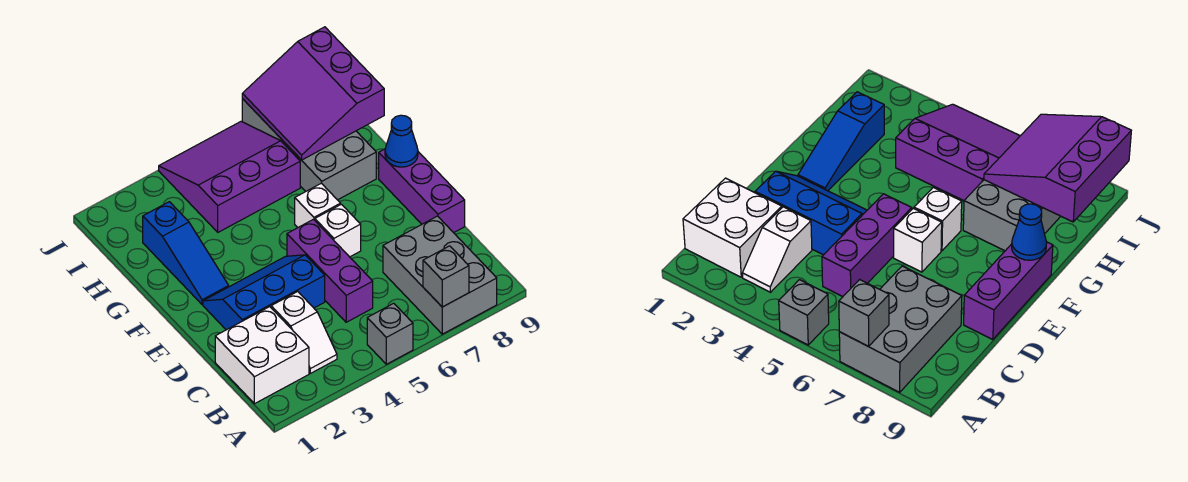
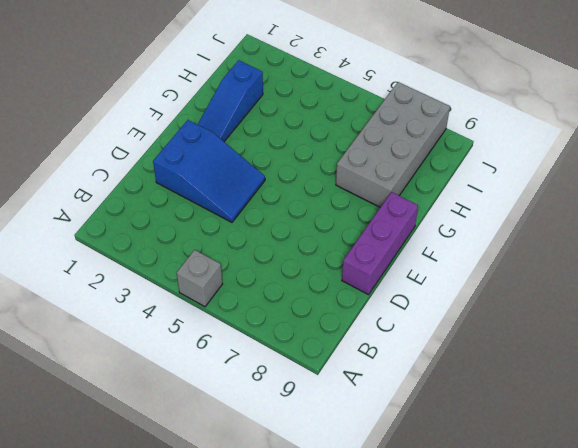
blue slope D2:E4 level 1 top 2 -> blue slope D2:E4 level 1 top D
none -> grey brick A7:C8 level 1
none -> white brick B1:C2 level 1
none -> white slope B3:C3 level 1 top C

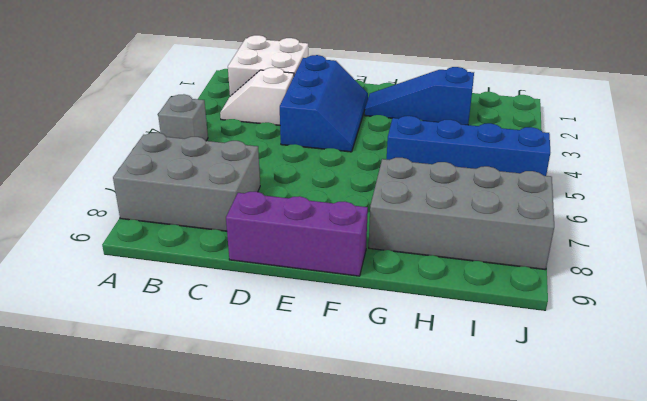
blue brick G5:J5 level 1 -> purple slope H4:J6 level 1 top H
none -> purple brick C5:E5 level 1
none -> white brick E6 level 1
none -> white brick F6 level 1

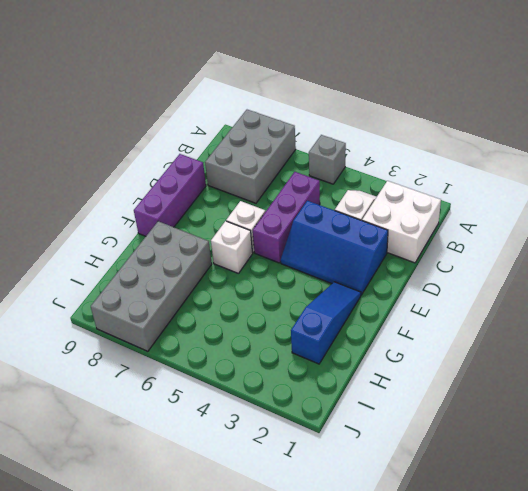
none -> purple slope H4:J6 level 1 top H
none -> grey brick A7 level 2
none -> blue cone F9 level 2

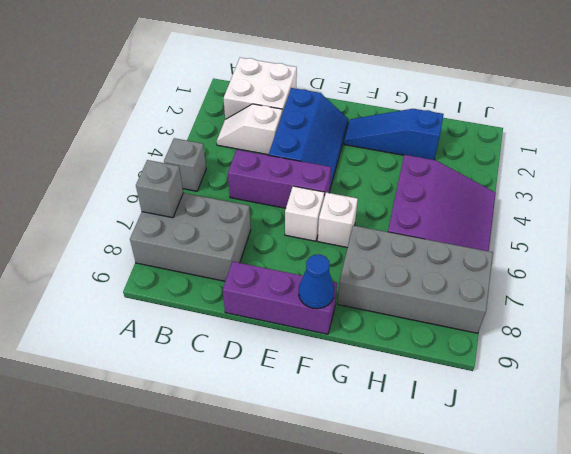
none -> purple slope H7:J9 level 2 top 9

